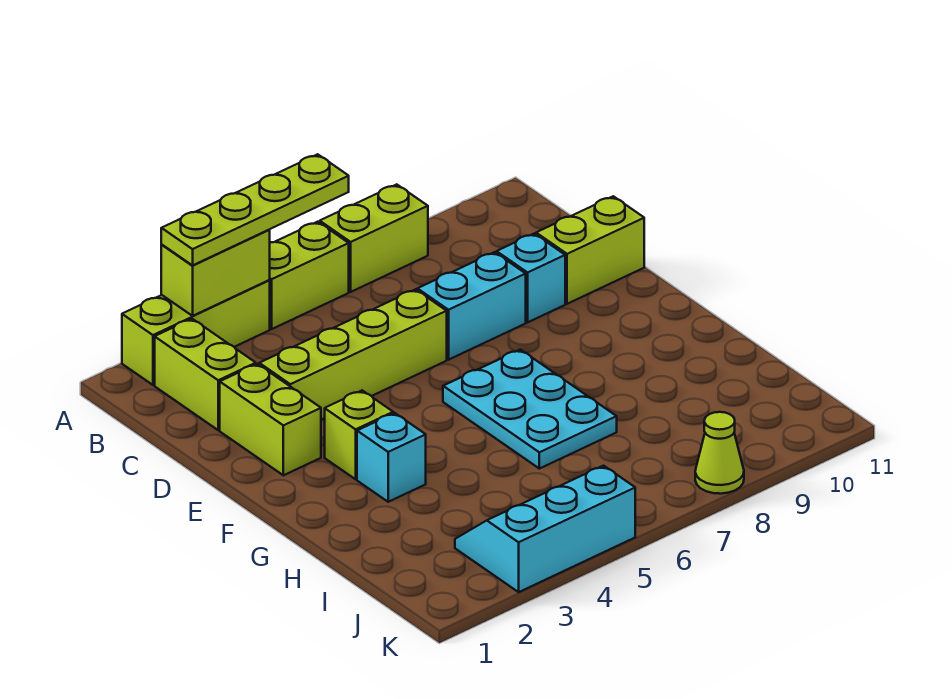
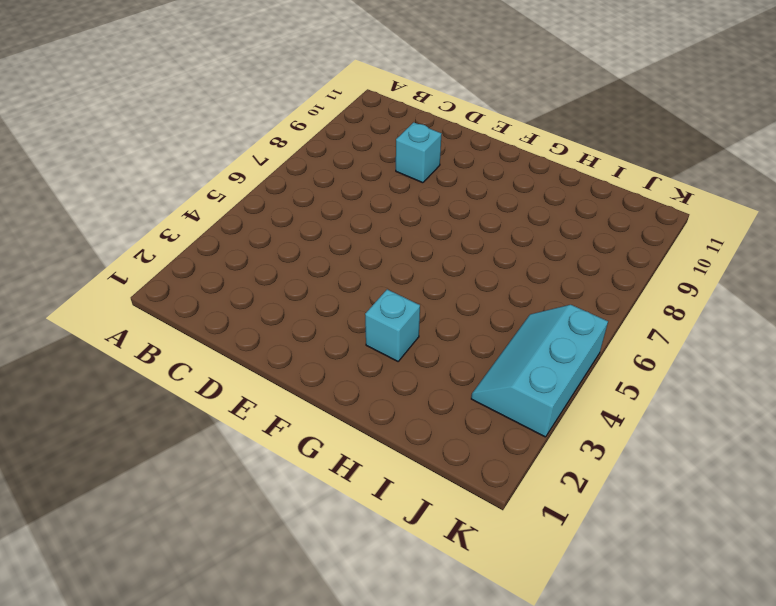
none -> lime brick A2:A4 level 1
none -> lime brick A5:A6 level 1
none -> lime brick A7:A8 level 1

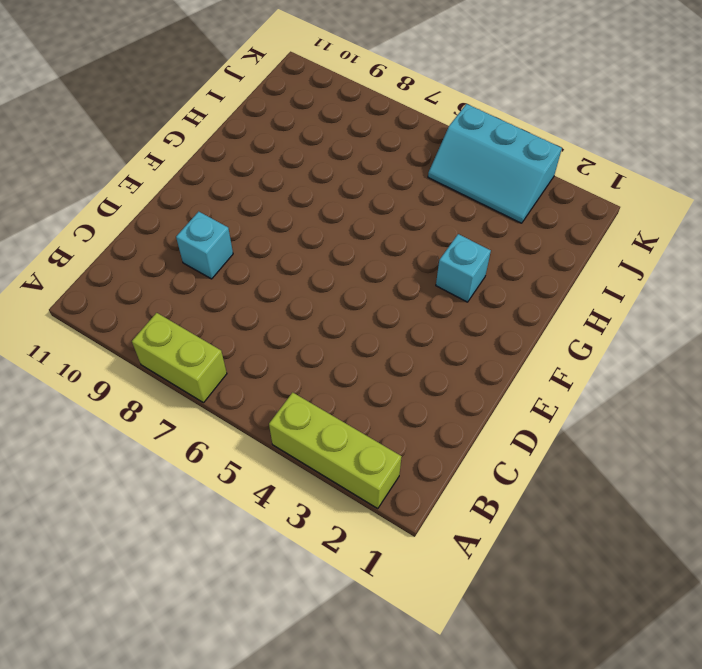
none -> lime brick A5:A6 level 1
none -> lime brick B2:C2 level 1
none -> lime brick D2:E2 level 1

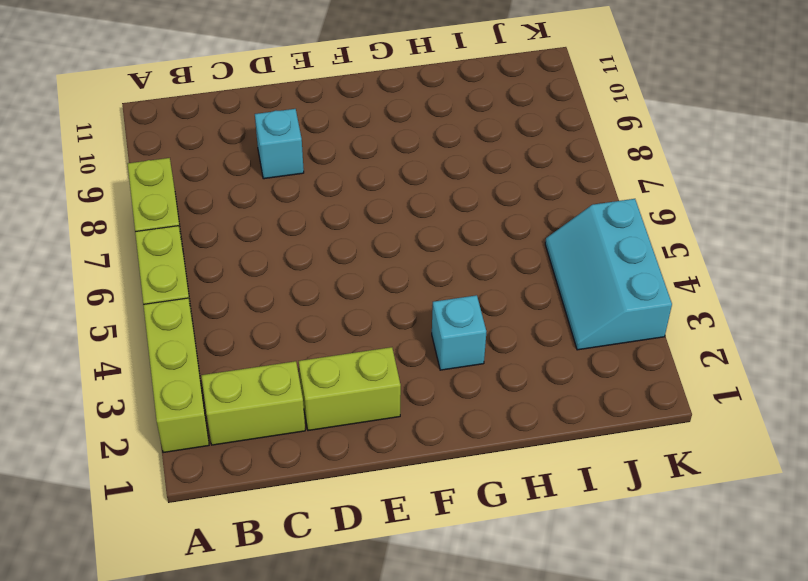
none -> lime brick D3:D6 level 1
none -> cyan brick D7:D8 level 1
none -> lime brick D10:D11 level 1

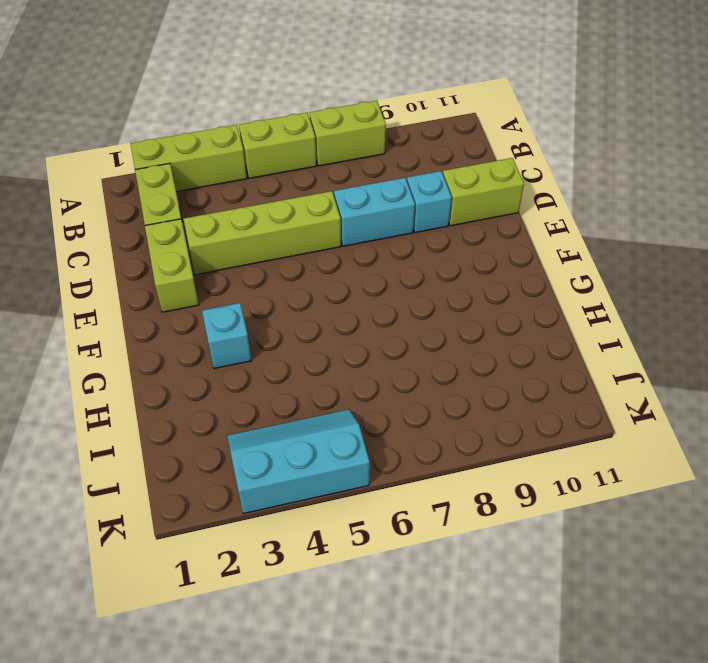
none -> lime brick F3 level 1
none -> cyan plate F6:H7 level 1
none -> lime cone K8 level 1

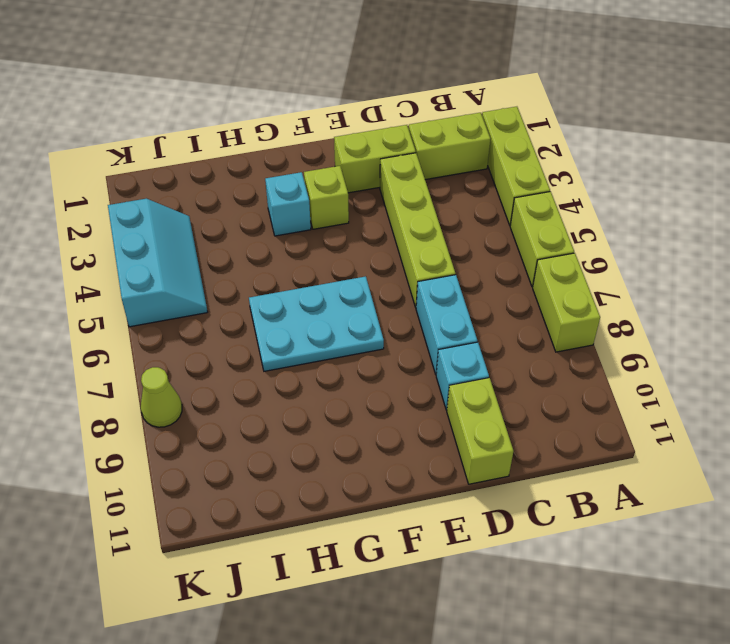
none -> lime brick A3:A4 level 2
none -> lime plate A3:A6 level 3

